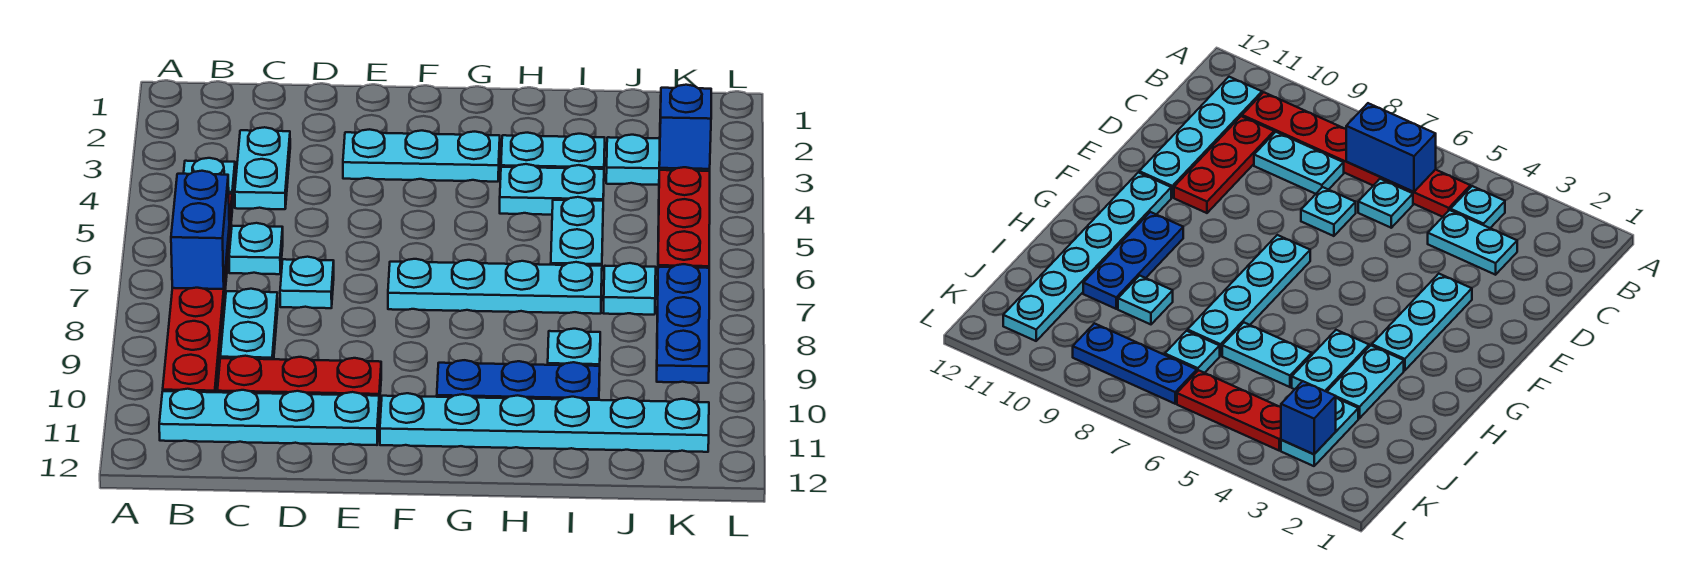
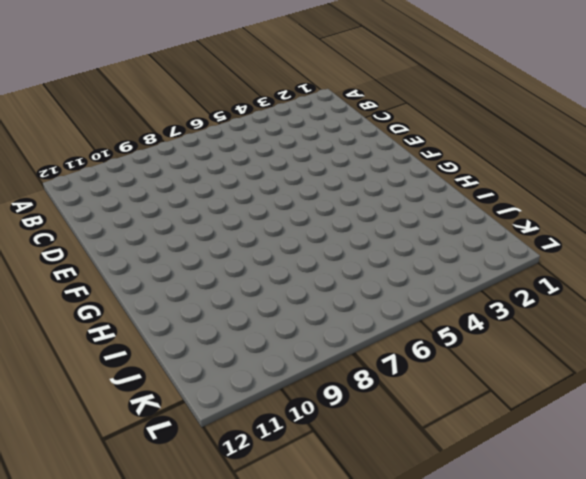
none -> cyan plate B4 level 1
none -> red plate B5:B10 level 1
none -> cyan plate B11:E11 level 1

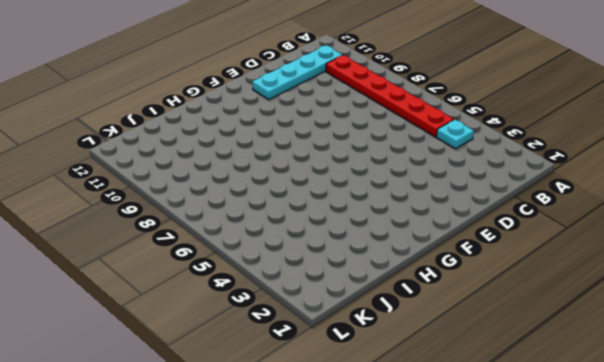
none -> cyan plate C3:C4 level 1
none -> cyan plate C6 level 1
none -> cyan plate C8:C9 level 1

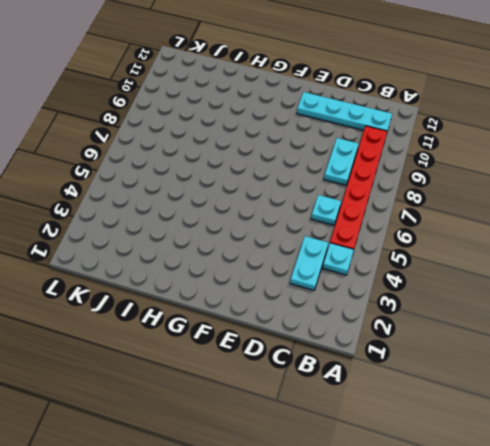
none -> red plate C10:E10 level 1
none -> cyan plate D7 level 1
none -> cyan plate E3:G3 level 1

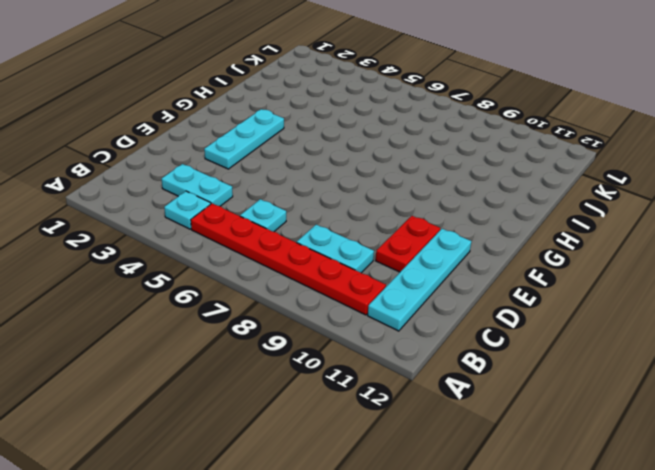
red plate D10:E10 level 1 -> red plate C10:E10 level 1
none -> cyan plate D7 level 1
none -> cyan plate F7:I7 level 1
none -> cyan plate F11:K11 level 1

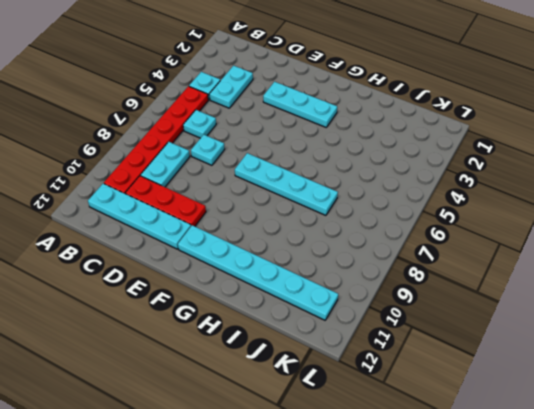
none -> blue plate G10:I10 level 1
none -> cyan plate H3:I3 level 1
none -> cyan plate H4:I4 level 1

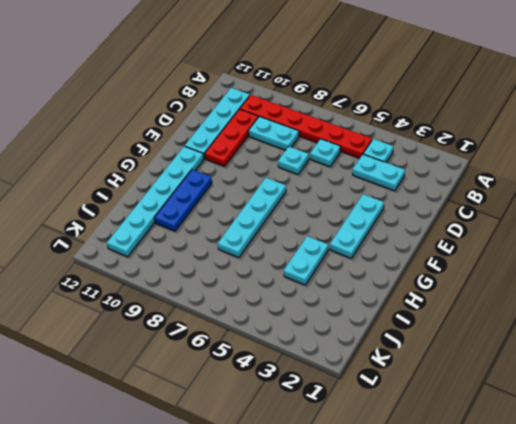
none -> cyan plate H3:I3 level 1
none -> cyan plate I5:I6 level 1
none -> cyan plate I9 level 1

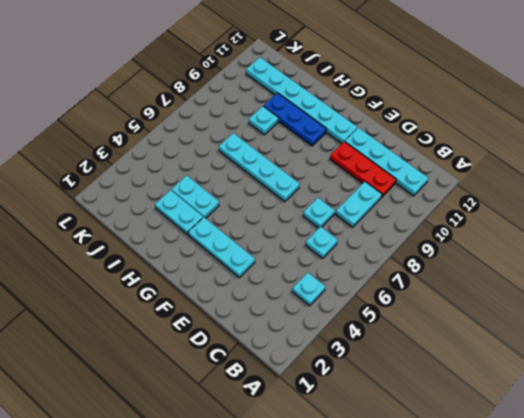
none -> red plate B5:B10 level 1
none -> cyan plate C3:C4 level 1
none -> cyan plate I5:I6 level 1

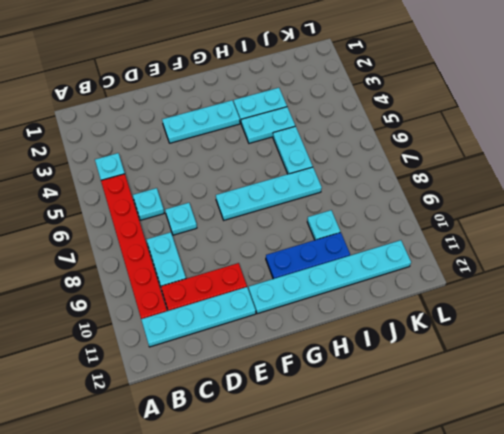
none -> cyan plate C3:C4 level 1
none -> cyan plate J3:K3 level 1
none -> cyan plate J7 level 1

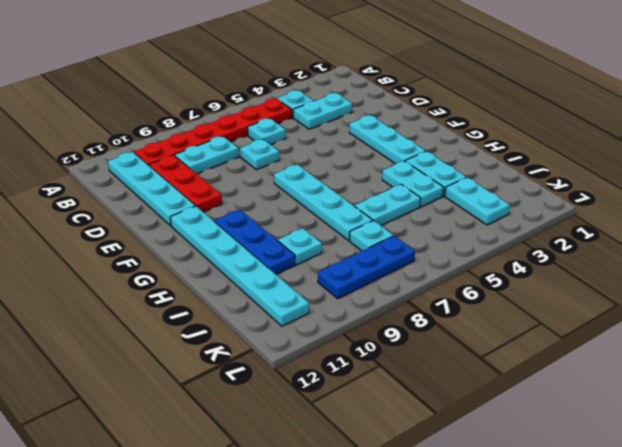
none -> red plate K4:K6 level 1
none -> blue brick B6:B7 level 2
none -> blue brick K3 level 2

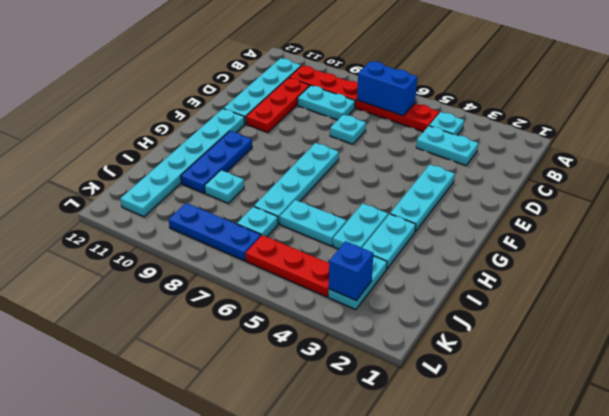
none -> cyan plate C6 level 1

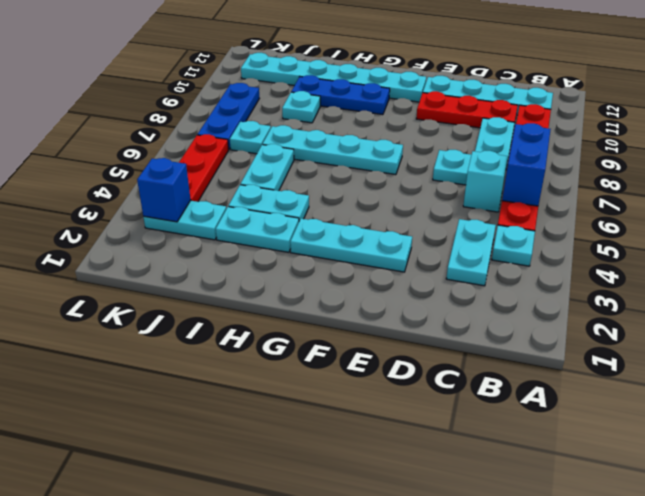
cyan brick C6 level 1 -> cyan plate C6 level 1

